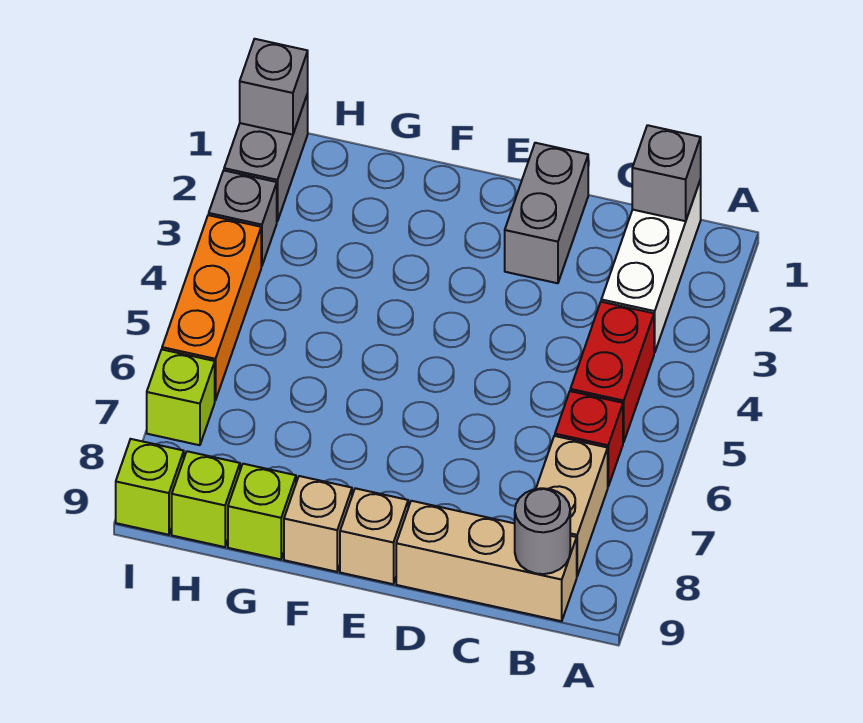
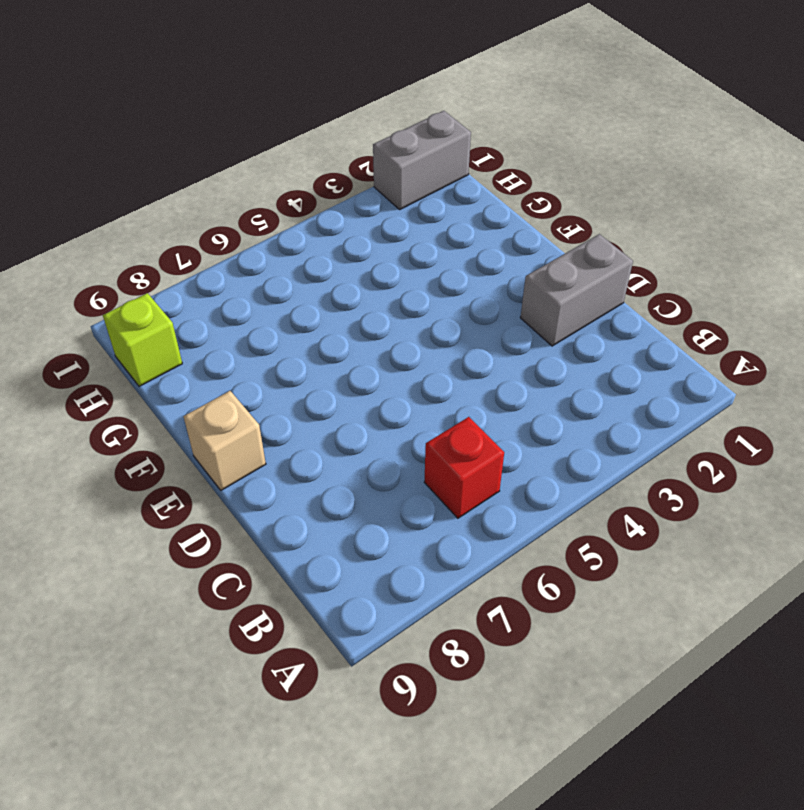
none -> white brick B1:B3 level 1
none -> red brick B4:B5 level 1
none -> tan brick B7:B8 level 1

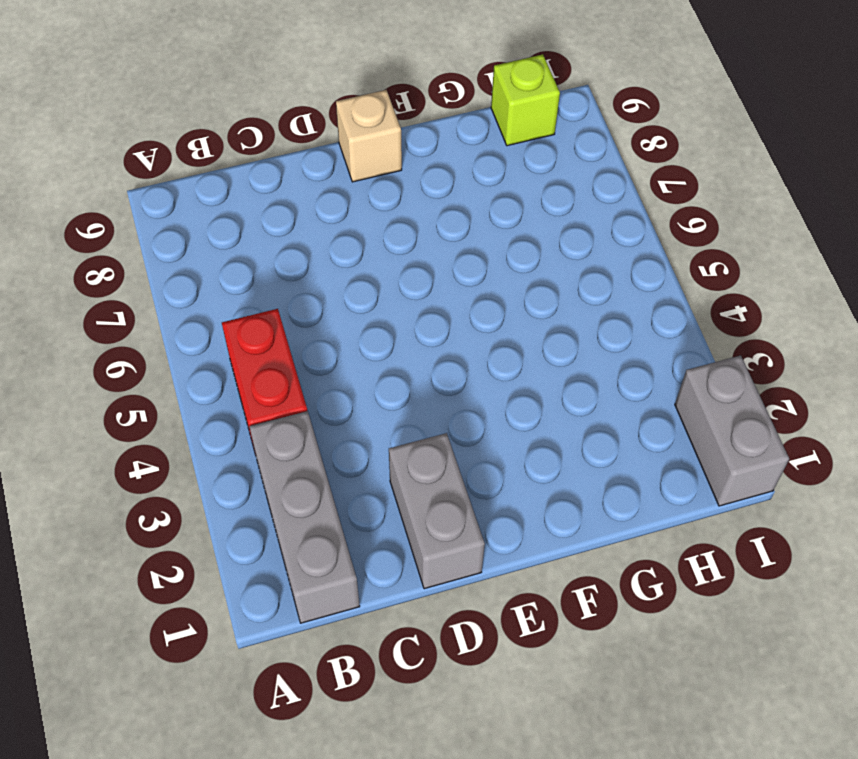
grey brick B1:B3 level 1 -> white brick B1:B3 level 1
none -> red brick B6 level 1
none -> tan brick B7:B8 level 1
none -> tan brick B9:D9 level 1

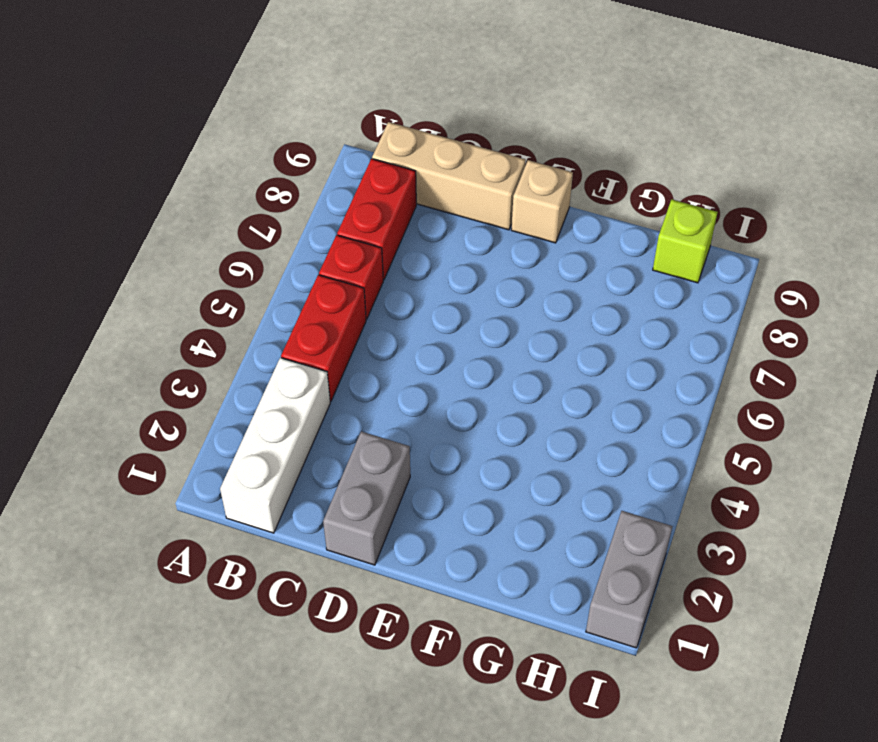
red brick B7:B8 level 1 -> tan brick B7:B8 level 1
none -> tan brick F9 level 1
none -> lime brick G9 level 1
none -> grey brick I3 level 1

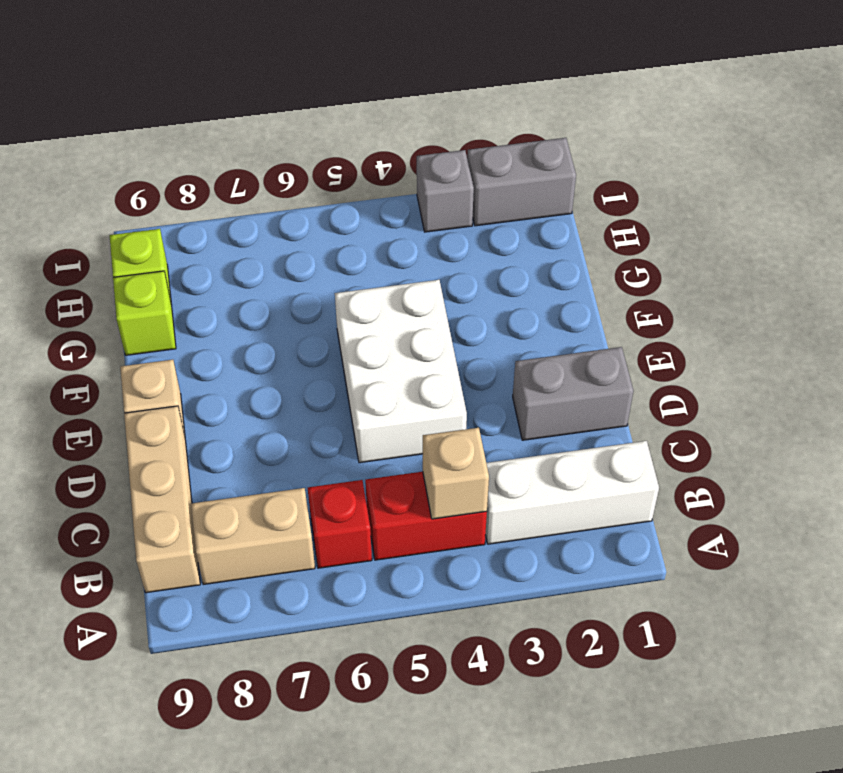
tan brick B4 level 2 -> tan brick F9 level 1
white brick D4:F5 level 1 -> none
none -> orange brick I4:I6 level 1
none -> lime brick I7 level 1
none -> lime brick I9 level 1

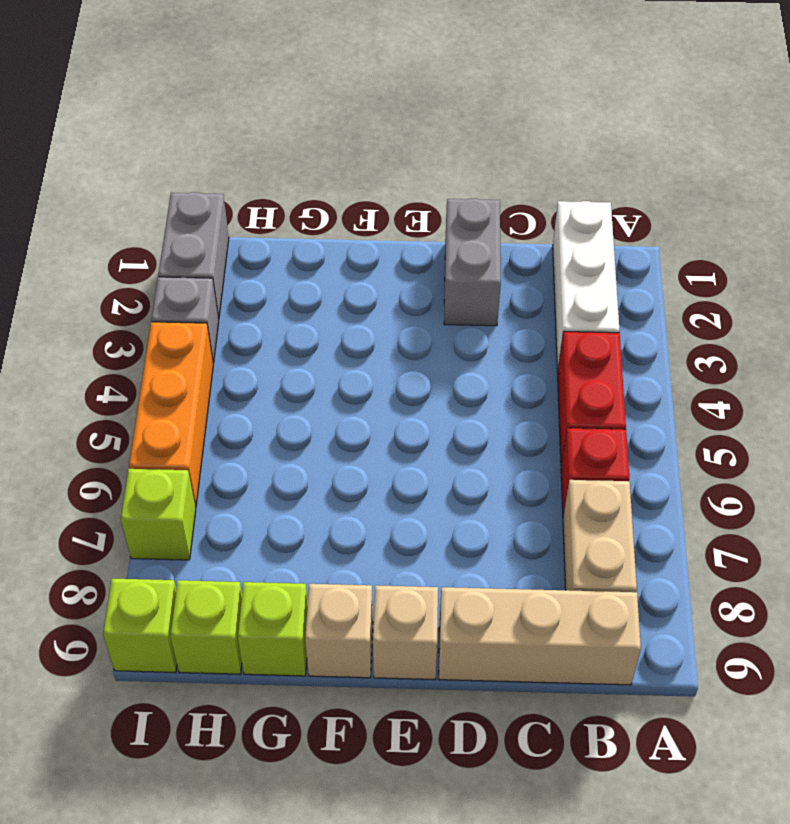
none -> grey brick B1 level 2
none -> grey round brick B9 level 2
none -> grey brick I1 level 2

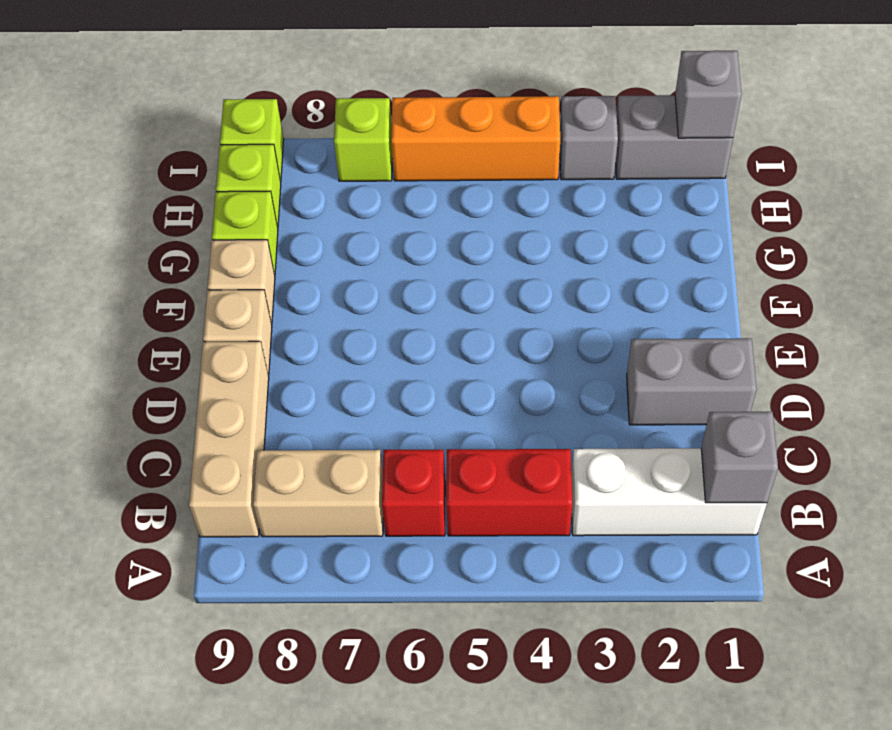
none -> grey round brick B9 level 2

